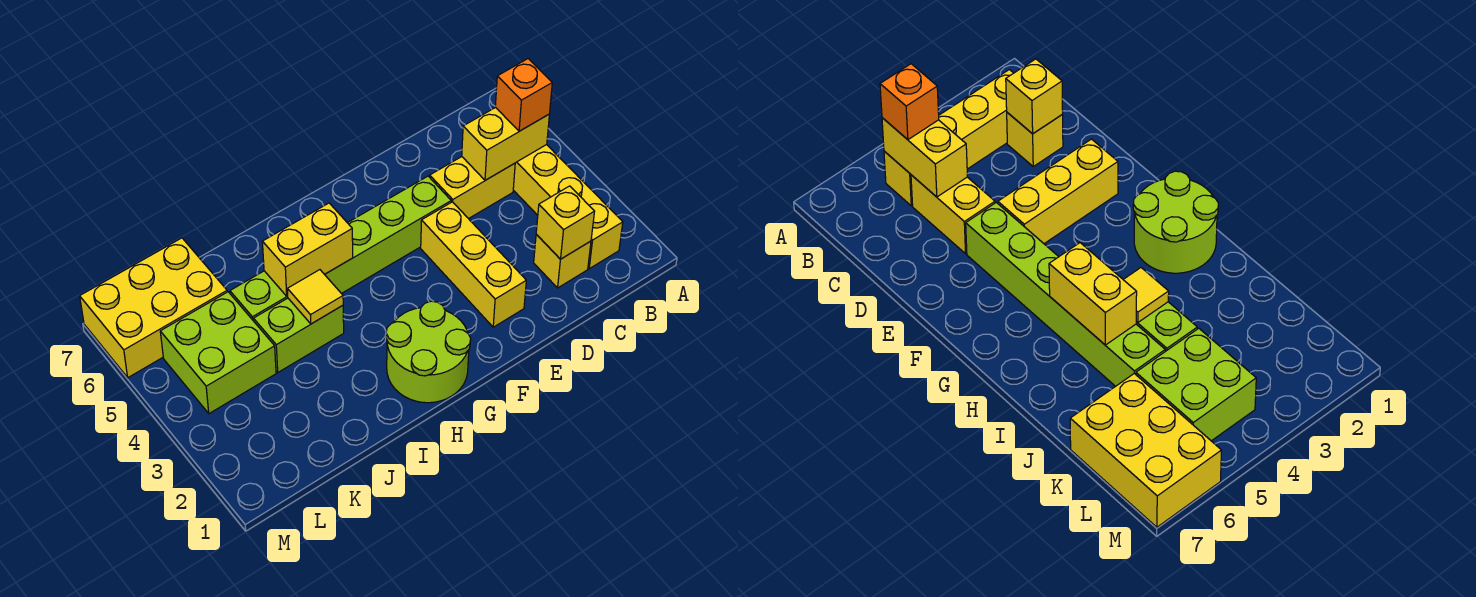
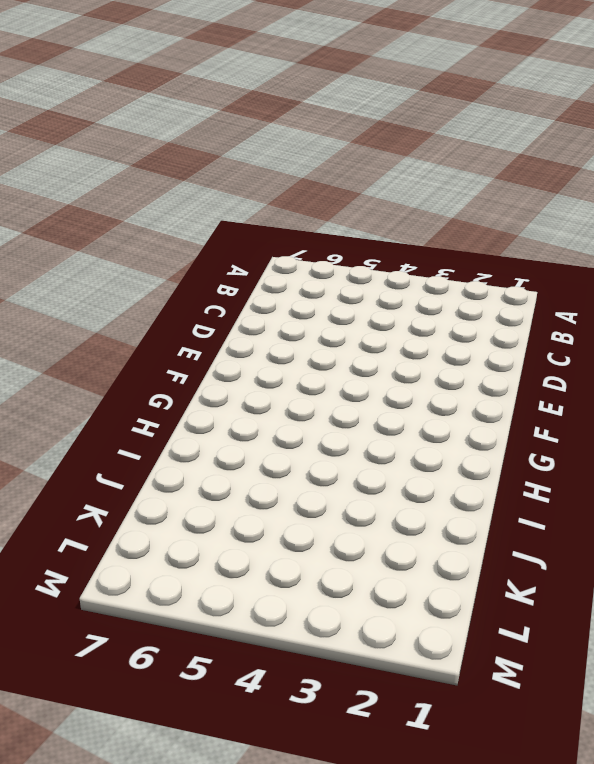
none -> yellow brick B2:B5 level 1
none -> yellow brick C2 level 1
none -> yellow brick C5:D5 level 1

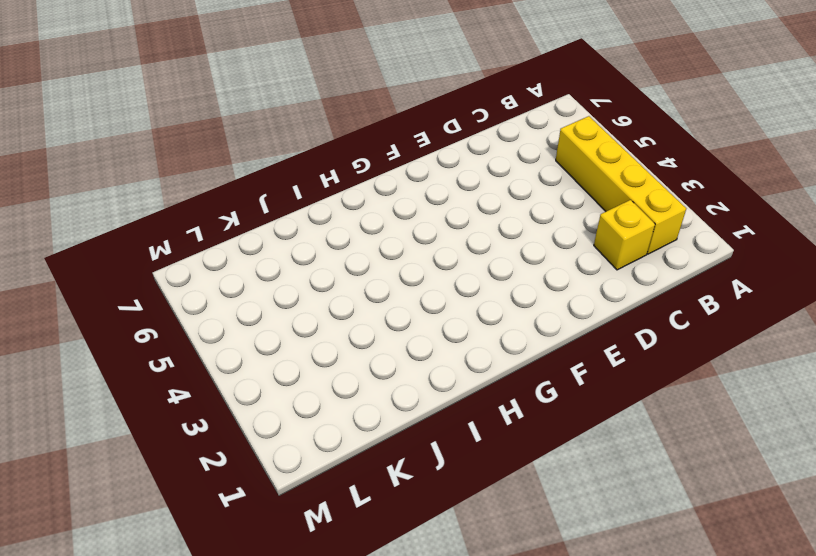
none -> yellow brick C5:D5 level 1
none -> yellow brick E2:E4 level 1
none -> lime brick E5:J5 level 1

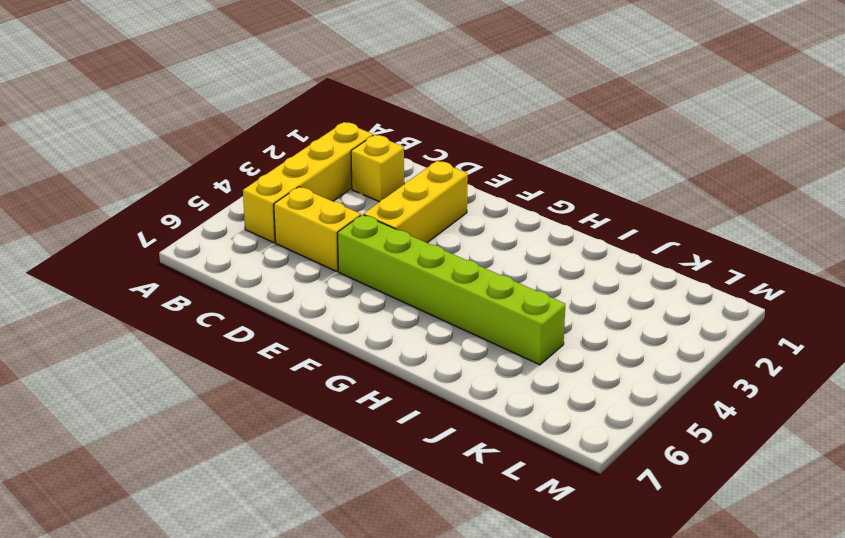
none -> lime round brick G1:H2 level 1
none -> lime brick I4:J4 level 1
none -> lime brick K4:L5 level 1

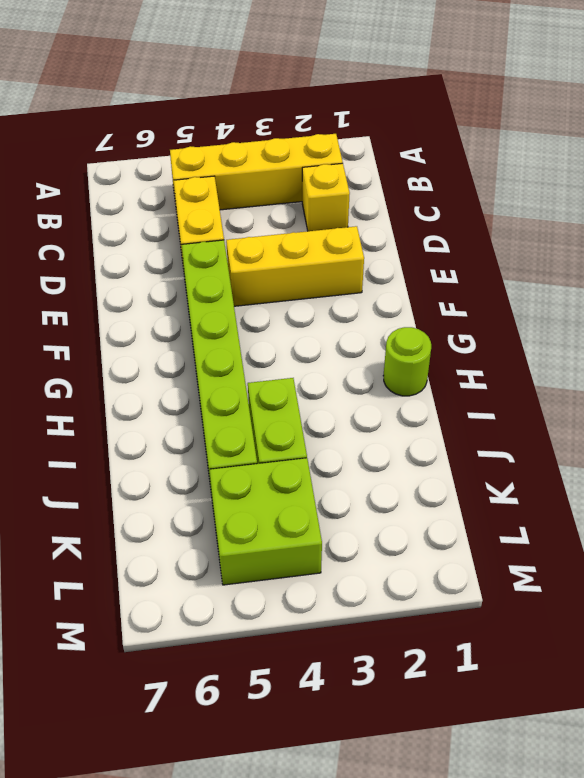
lime round brick H1 level 1 -> lime round brick G1:H2 level 1
none -> yellow brick K6:M7 level 1
none -> yellow brick B5:C5 level 2
none -> yellow brick C2 level 2

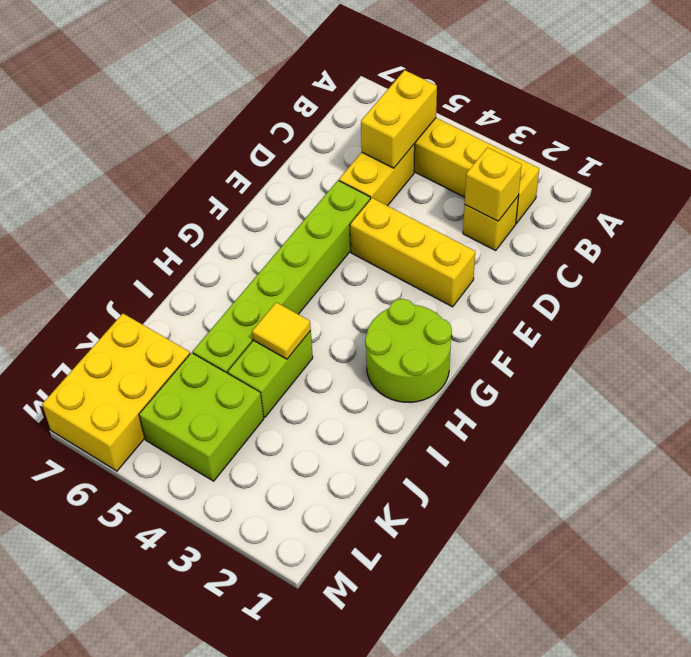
none -> yellow brick H5:I5 level 2
none -> orange brick B5 level 3

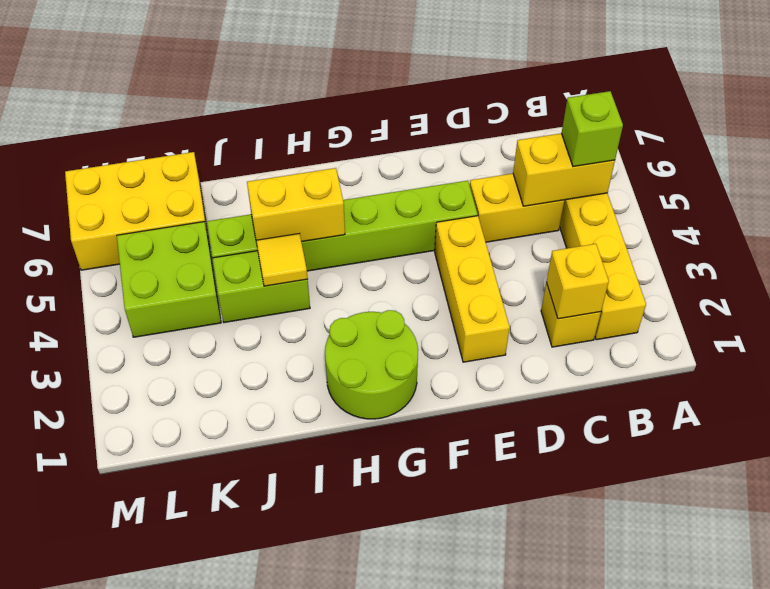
lime brick B5 level 3 -> orange brick B5 level 3

